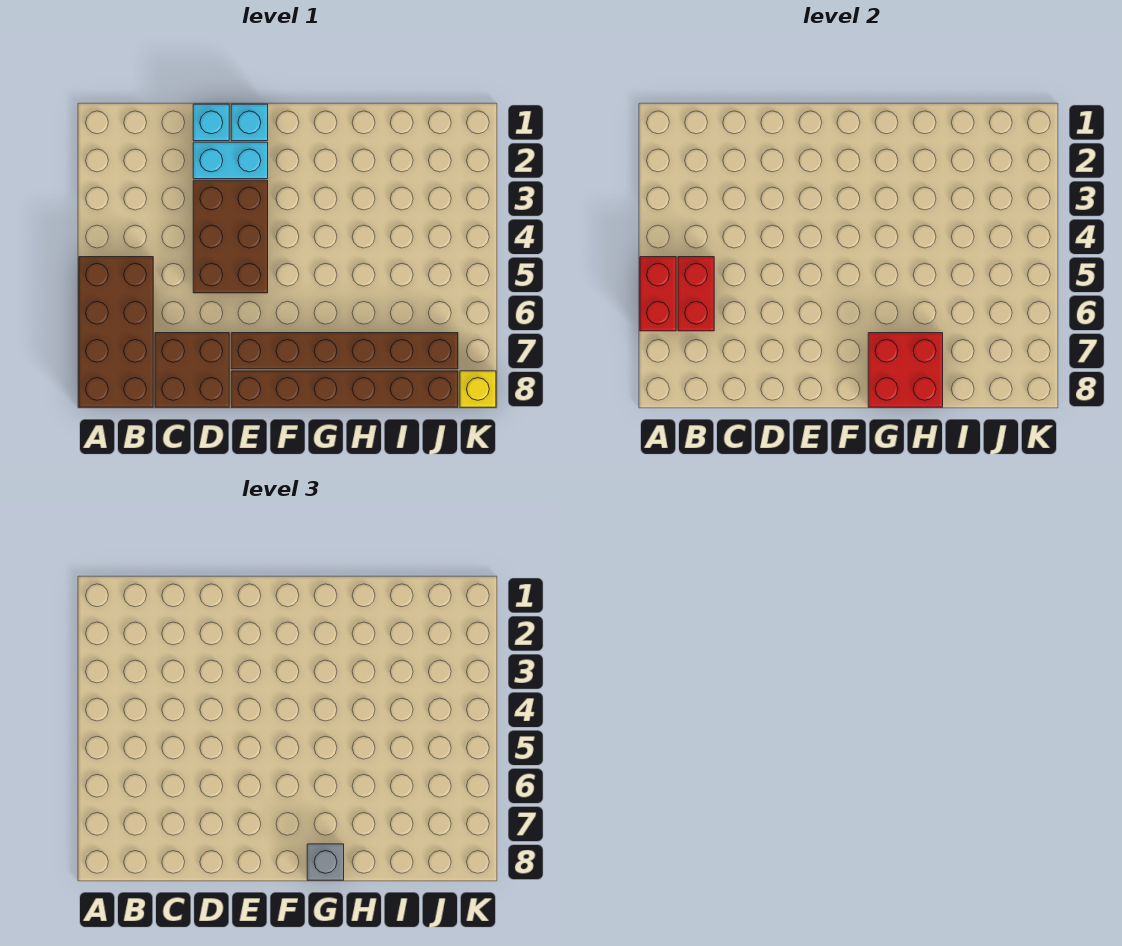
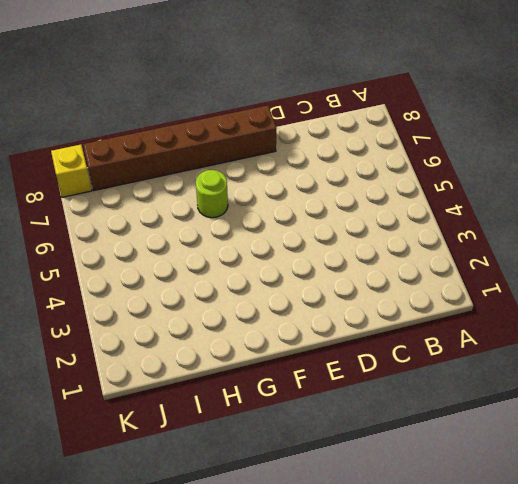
lime round brick G6 level 1 -> none
none -> brown brick A5:B8 level 1
none -> brown brick C7:D8 level 1
none -> cyan brick D1 level 1

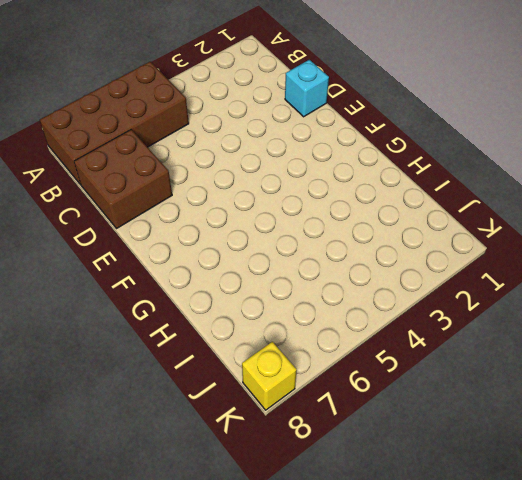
none -> cyan brick D2:E2 level 1
none -> brown brick D3:E5 level 1
none -> cyan brick E1 level 1

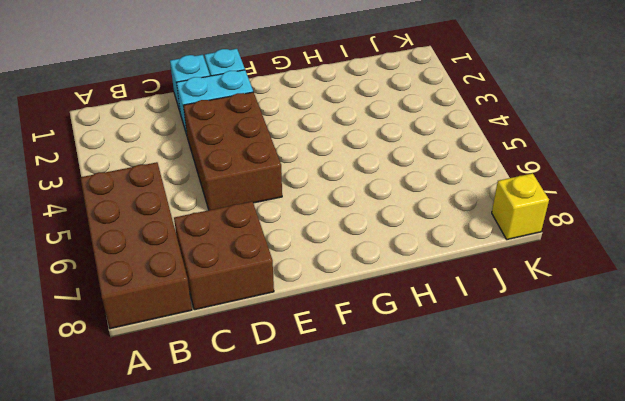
none -> brown brick E7:J7 level 1
none -> brown brick E8:J8 level 1
none -> red brick A5:A6 level 2

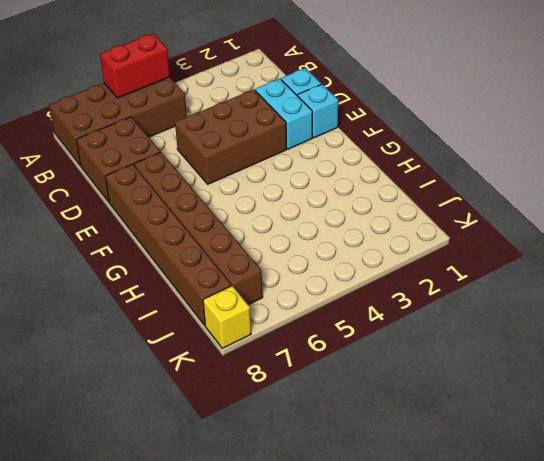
none -> red brick B5:B6 level 2
none -> red brick G7:H8 level 2
none -> grey brick G8 level 3

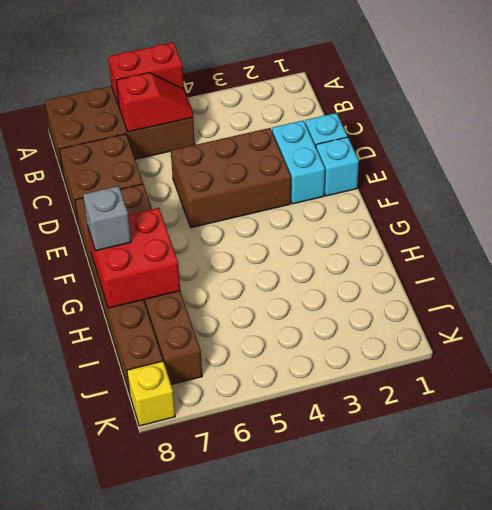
red slope B5:B6 level 2 top 6 -> red brick B5:B6 level 2

